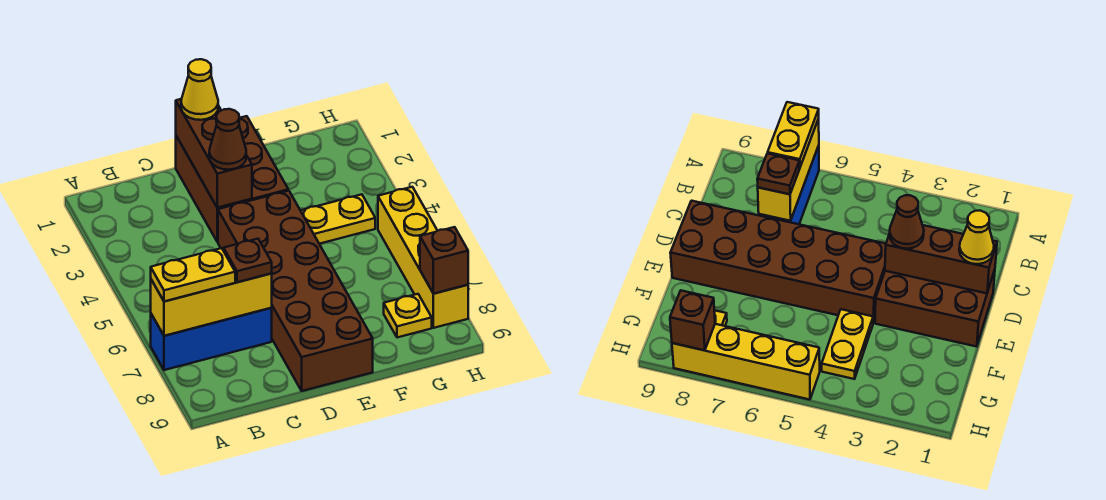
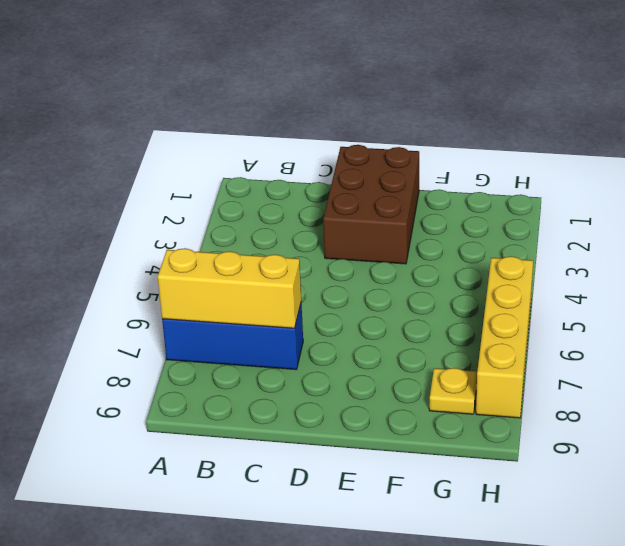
none -> brown brick D4:E9 level 1
none -> yellow plate F4:G4 level 1
none -> brown brick D1:D3 level 2

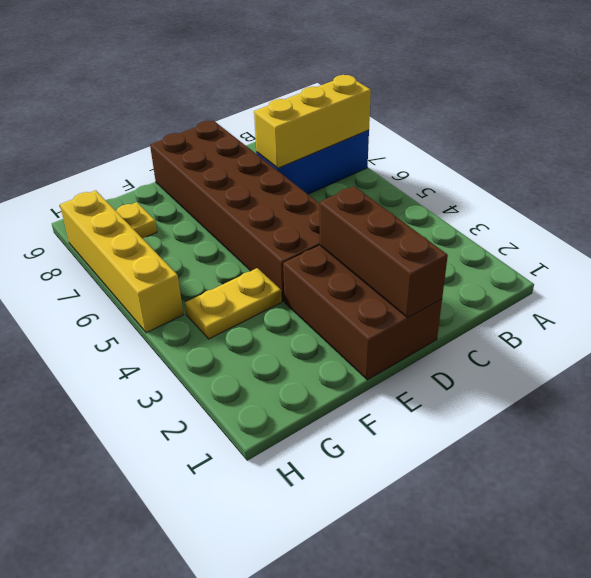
none -> brown brick H8 level 2
none -> yellow plate A7:B7 level 3
none -> brown plate C7 level 3

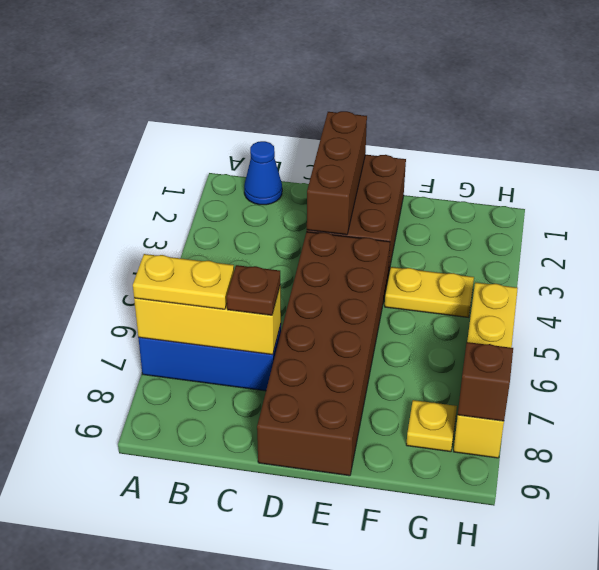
blue cone B1 level 1 -> none
none -> yellow cone D1 level 3
none -> brown cone D3 level 3

